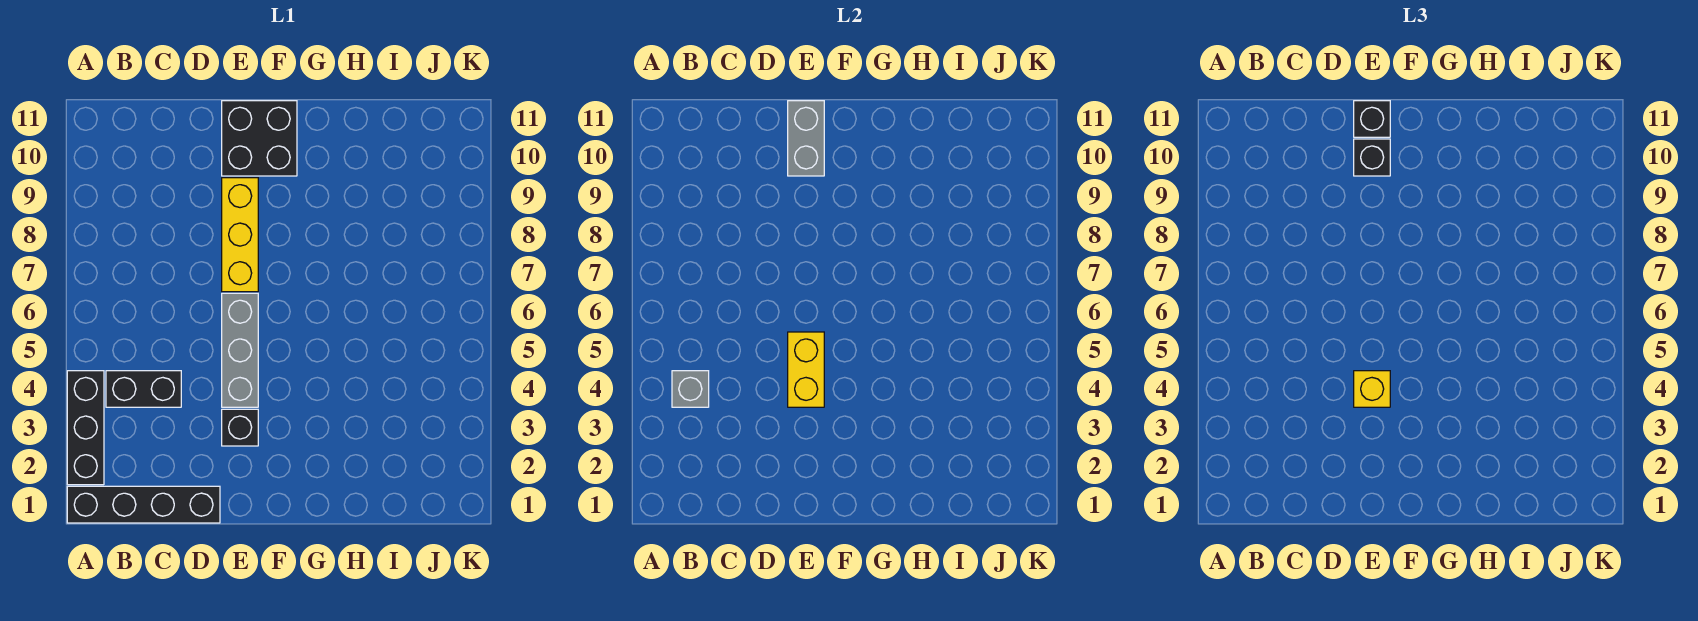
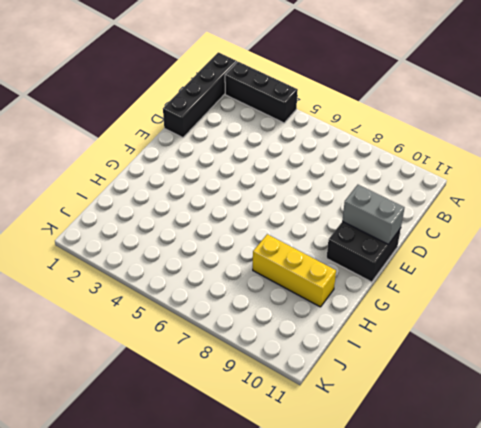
yellow brick H8:H10 level 1 -> yellow brick E7:E9 level 1
none -> black brick B4:C4 level 1
none -> black brick E3 level 1
none -> grey brick E4:E6 level 1

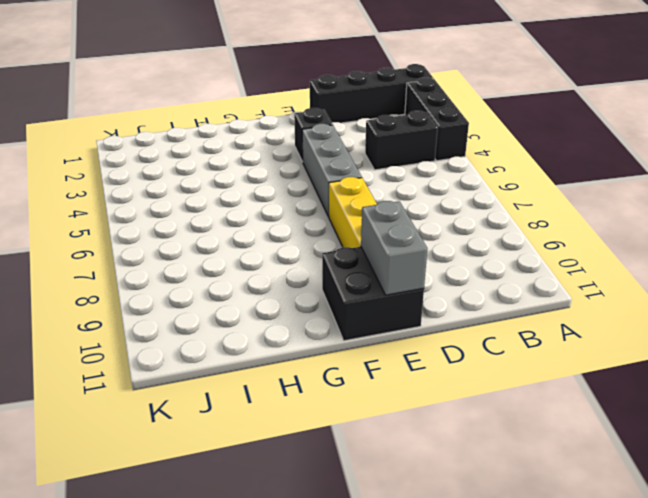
none -> grey brick B4 level 2
none -> yellow brick E4:E5 level 2
none -> yellow brick E4 level 3

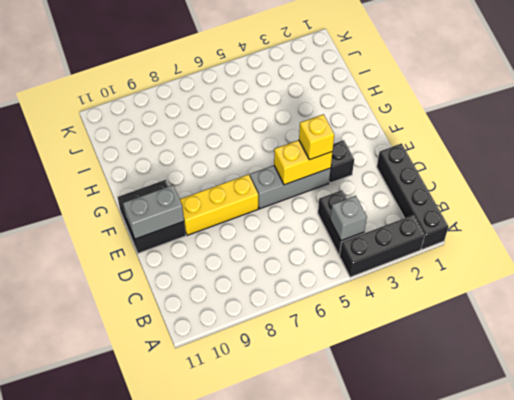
none -> black brick E10 level 3
none -> black brick E11 level 3

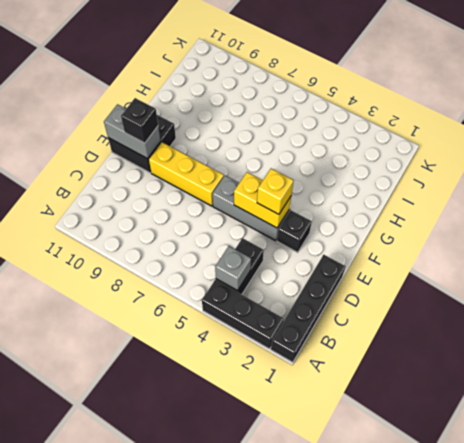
none -> black brick E11 level 3

